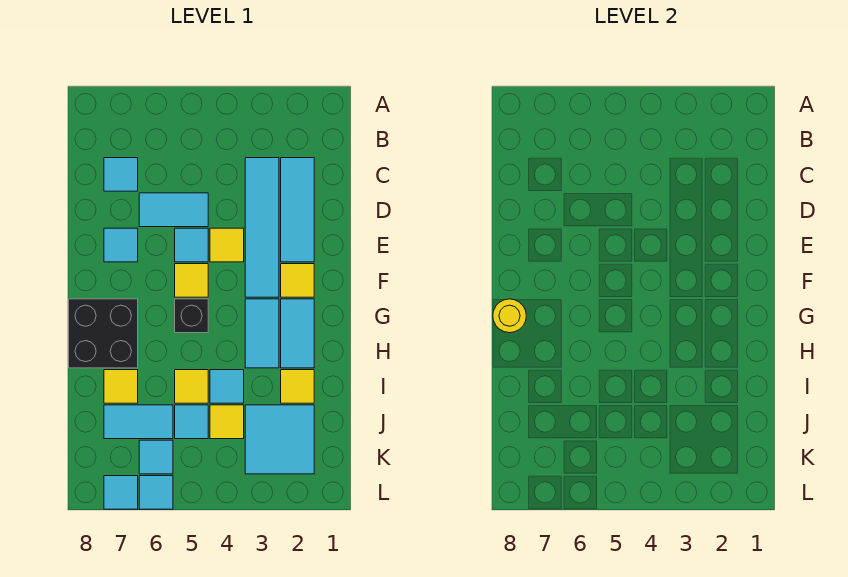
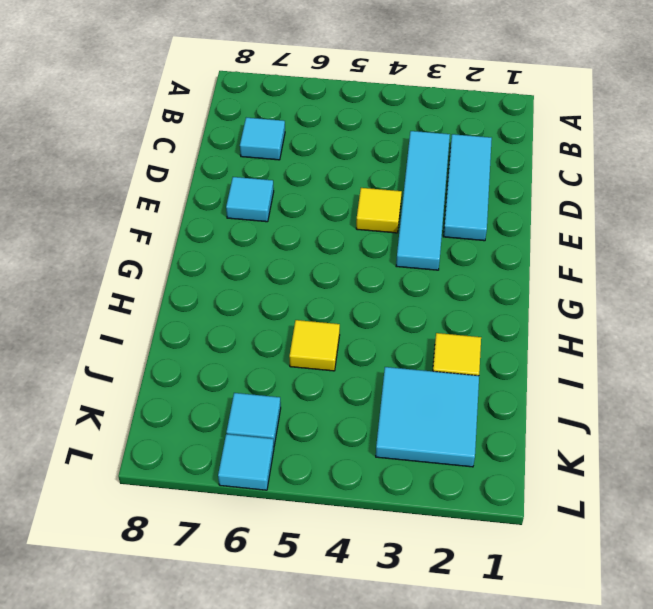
none -> cyan tile D5:D6 level 1
none -> cyan tile E5 level 1
none -> yellow tile F2 level 1

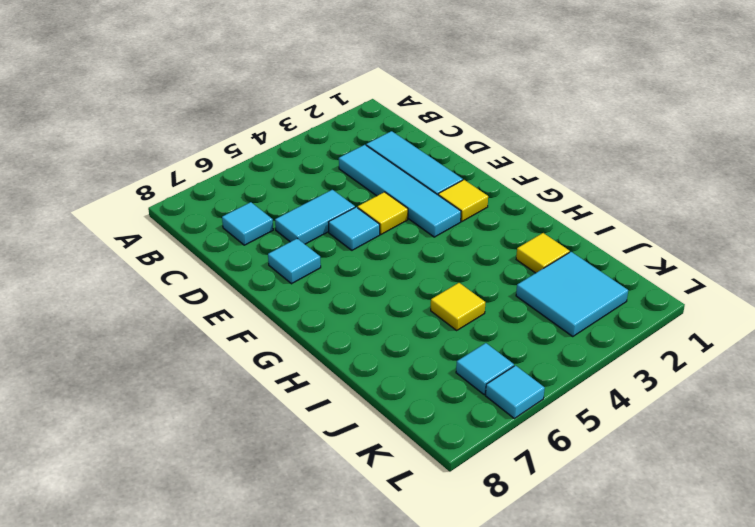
none -> yellow tile F5 level 1
none -> cyan tile G2:H2 level 1
none -> cyan tile G3:H3 level 1

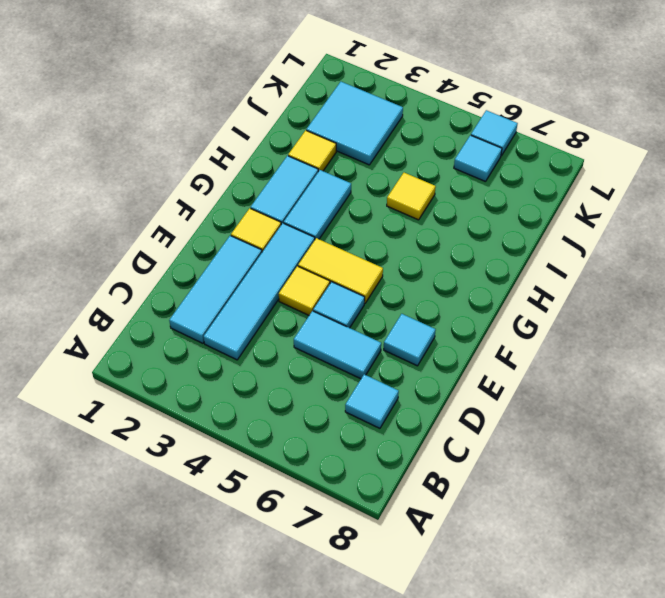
yellow tile F4:F5 level 1 -> yellow tile F5 level 1
none -> black brick G5 level 1
none -> black brick G7:H8 level 1
none -> cyan tile I4 level 1

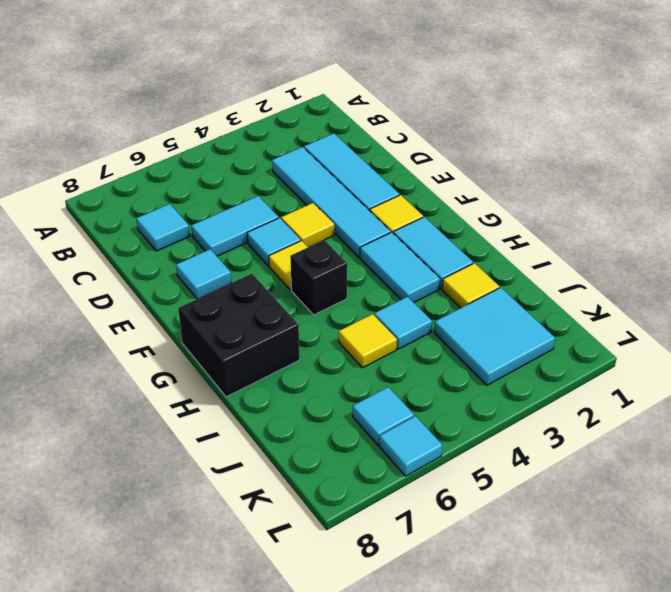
none -> yellow tile I7 level 1
none -> yellow tile J4 level 1
none -> cyan tile J5 level 1

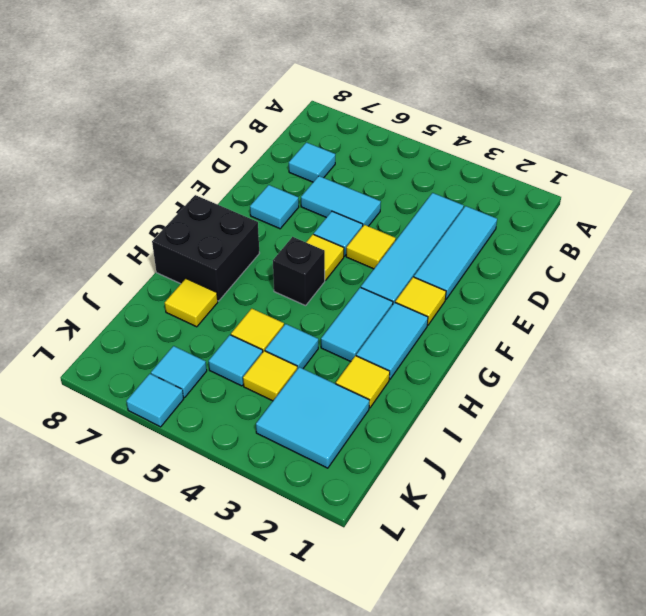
none -> cyan tile J6:J7 level 1
none -> cyan tile L7 level 1
none -> yellow round brick G8 level 2

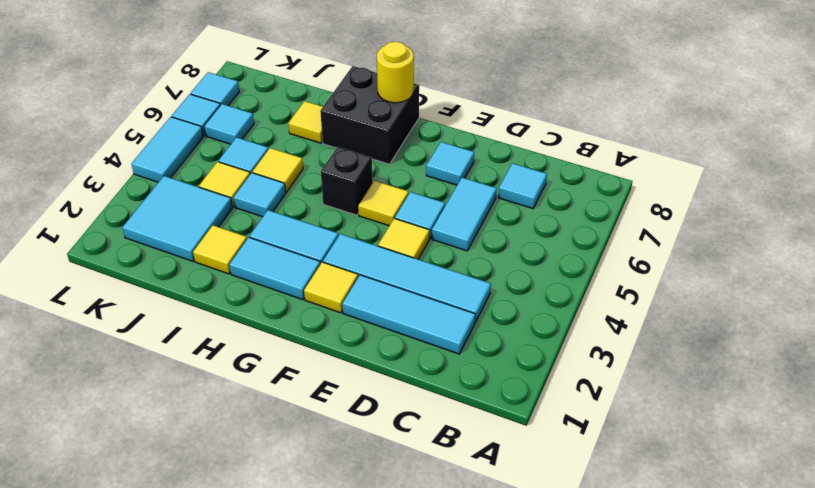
cyan tile L4:L5 level 1 -> cyan tile J6:J7 level 1

